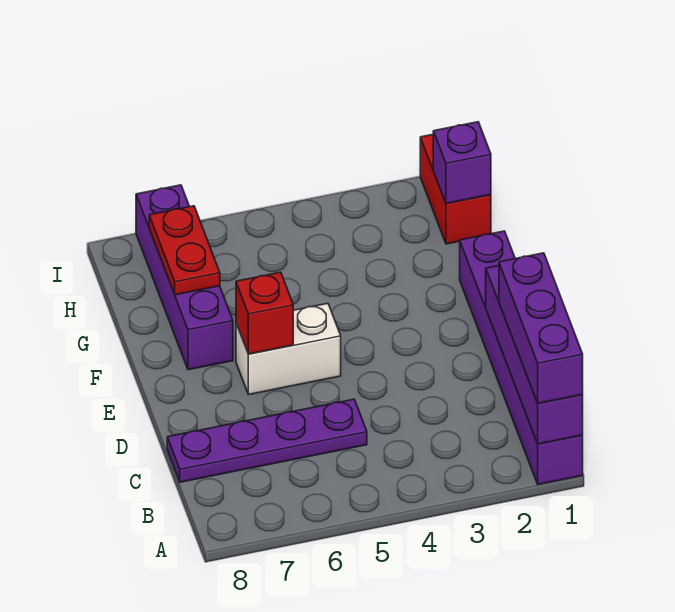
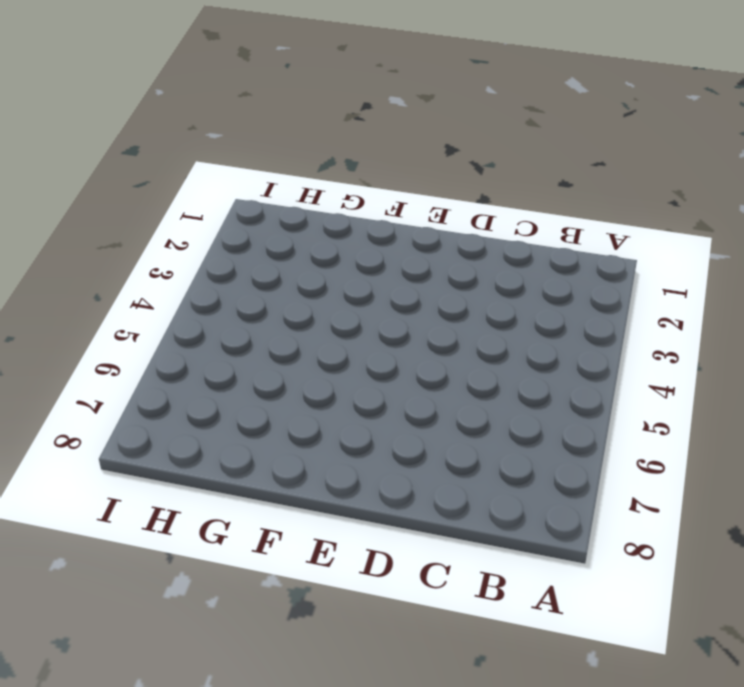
none -> purple brick A1:F1 level 1
none -> purple plate C5:C8 level 1

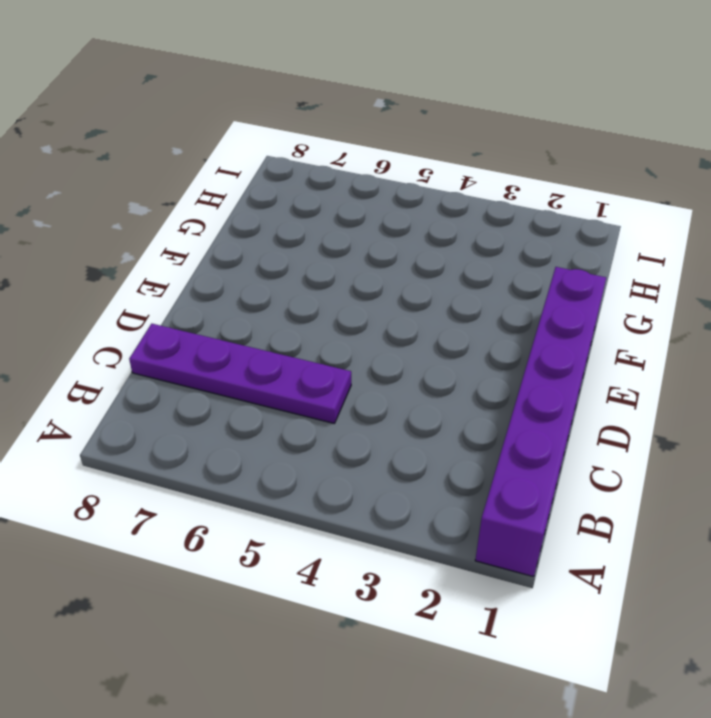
none -> white brick E5:E6 level 1
none -> purple brick F7:I7 level 1

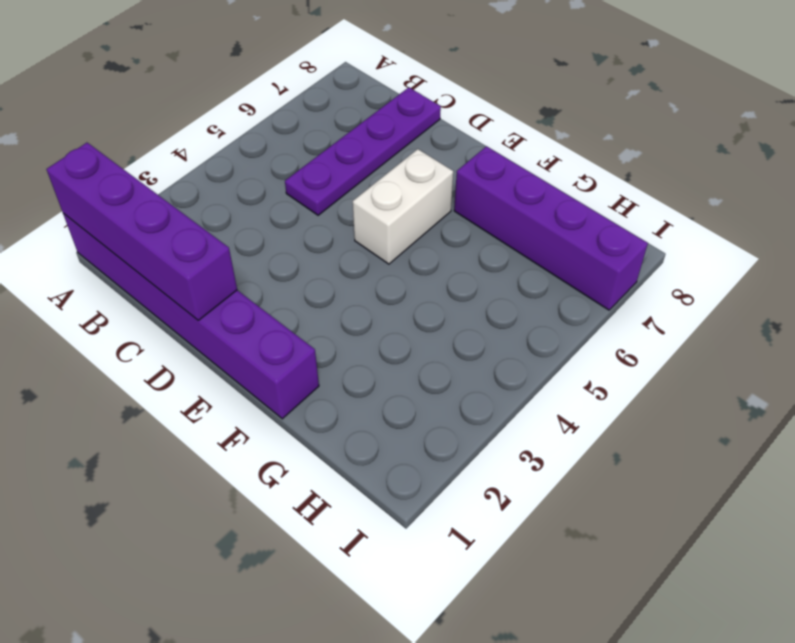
none -> red brick H1:I1 level 1
none -> red brick E6 level 2

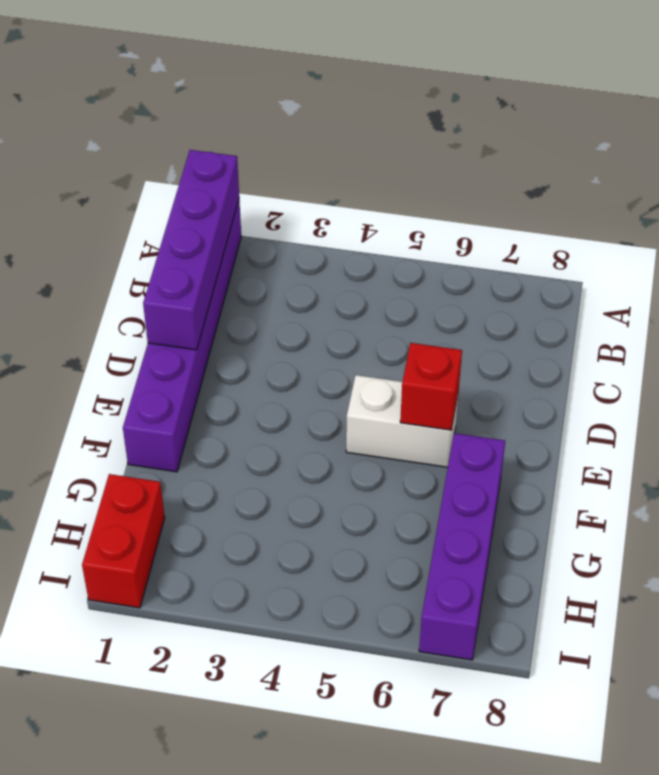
none -> purple plate C5:C8 level 1
none -> red plate G7:H7 level 2

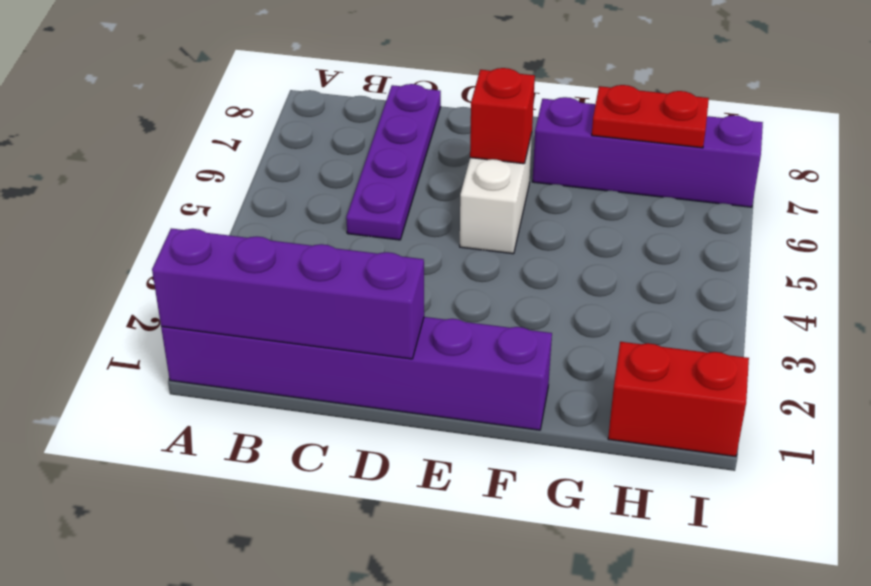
none -> purple brick H1 level 2
none -> purple brick A1:C1 level 3

